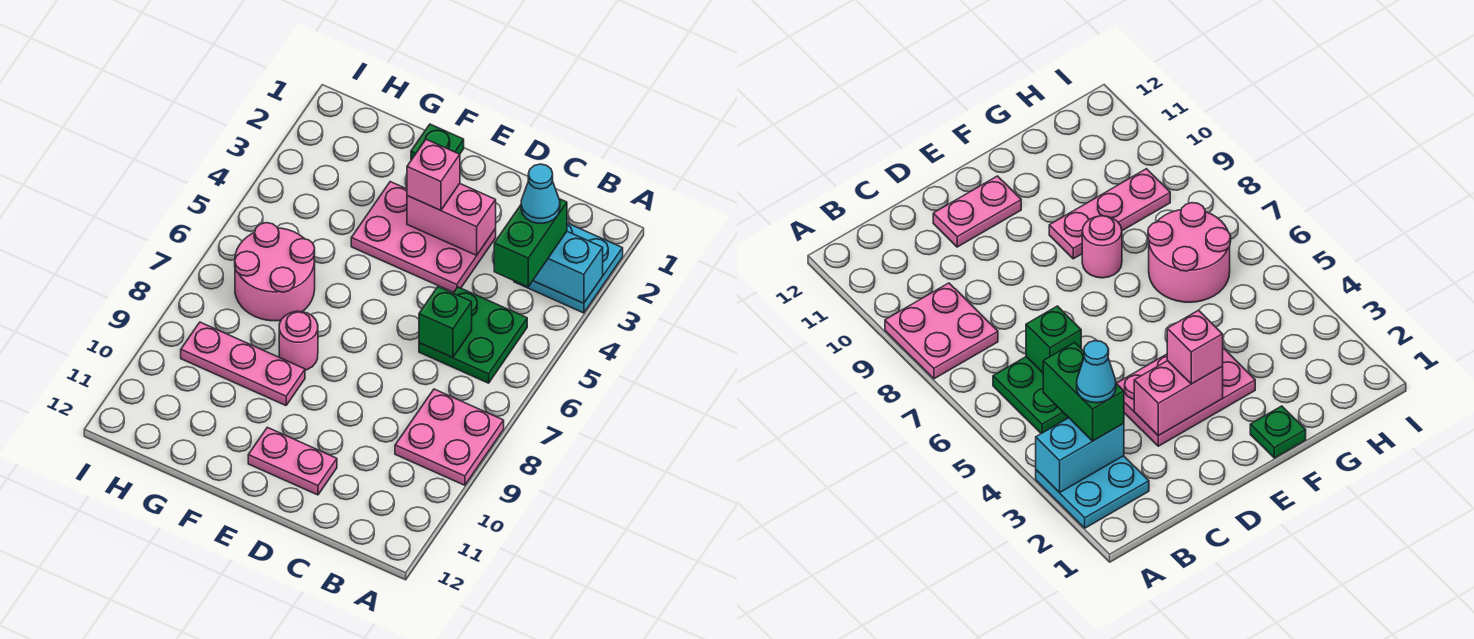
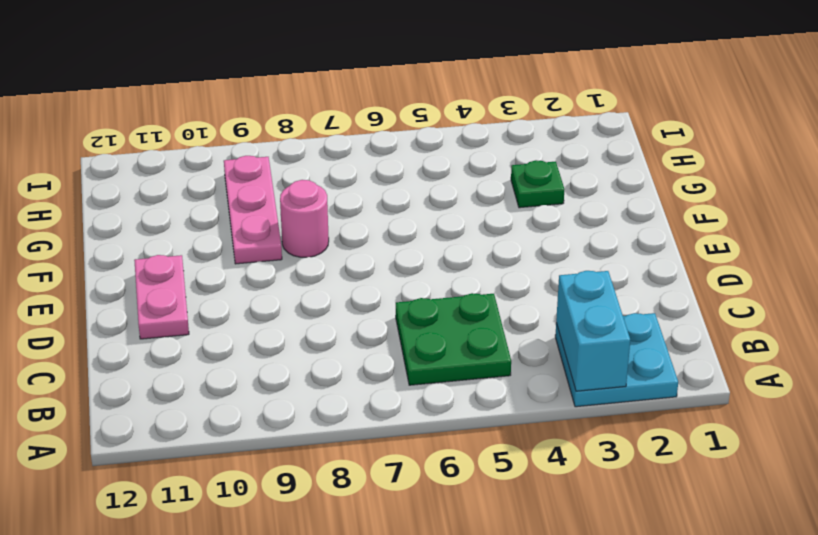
green plate G3 level 1 -> green plate F1 level 1
none -> pink plate A8:B9 level 1
none -> pink plate D3:F4 level 1
none -> pink round brick G6:H7 level 1

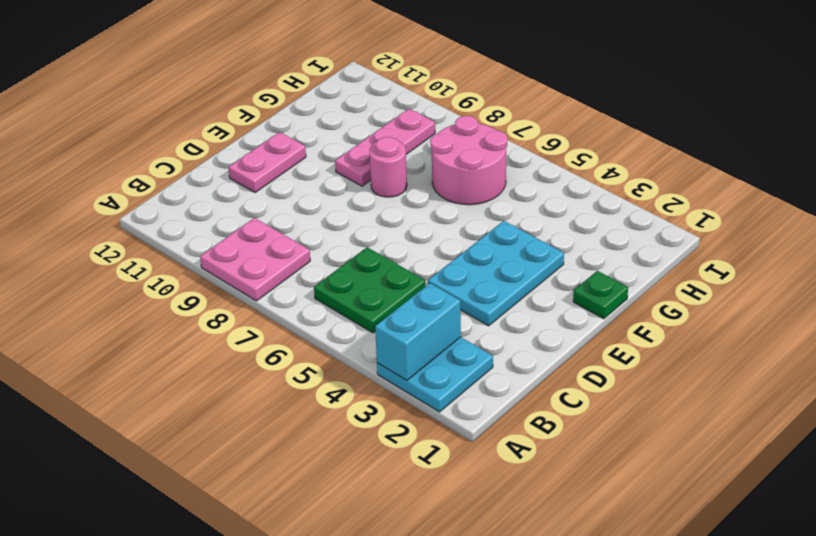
cyan plate D3:F4 level 1 -> pink plate D3:F4 level 1
none -> green brick C6 level 2
none -> pink brick D3:E3 level 2
none -> green brick B3:B4 level 3

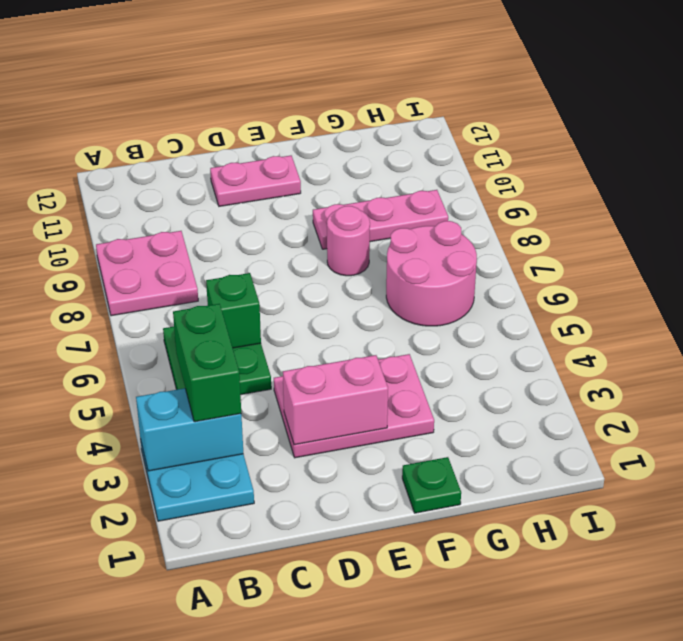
none -> pink brick E3 level 3
none -> cyan cone B3 level 4

